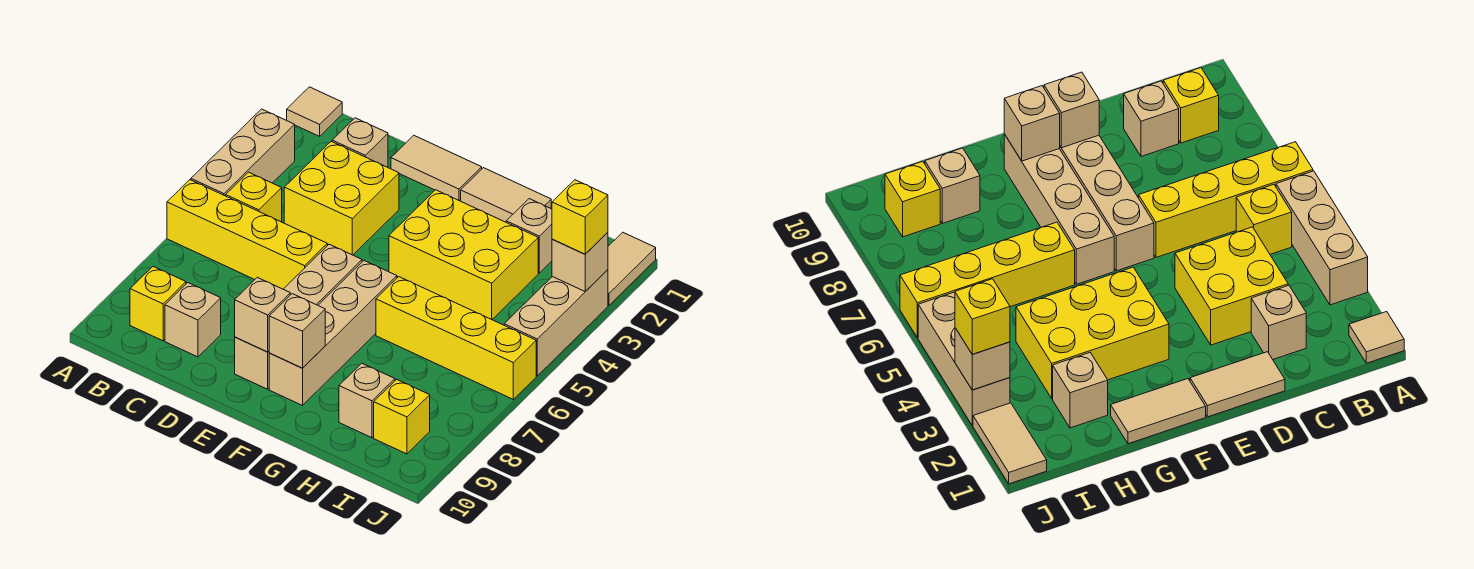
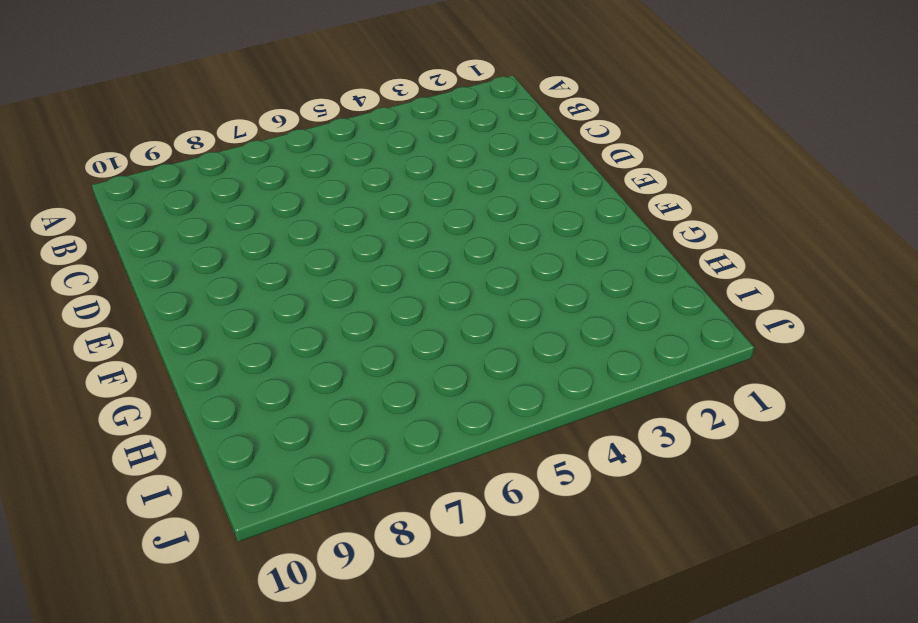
none -> tan tile A1 level 1
none -> tan brick A3:A5 level 1
none -> yellow brick A6:D6 level 1

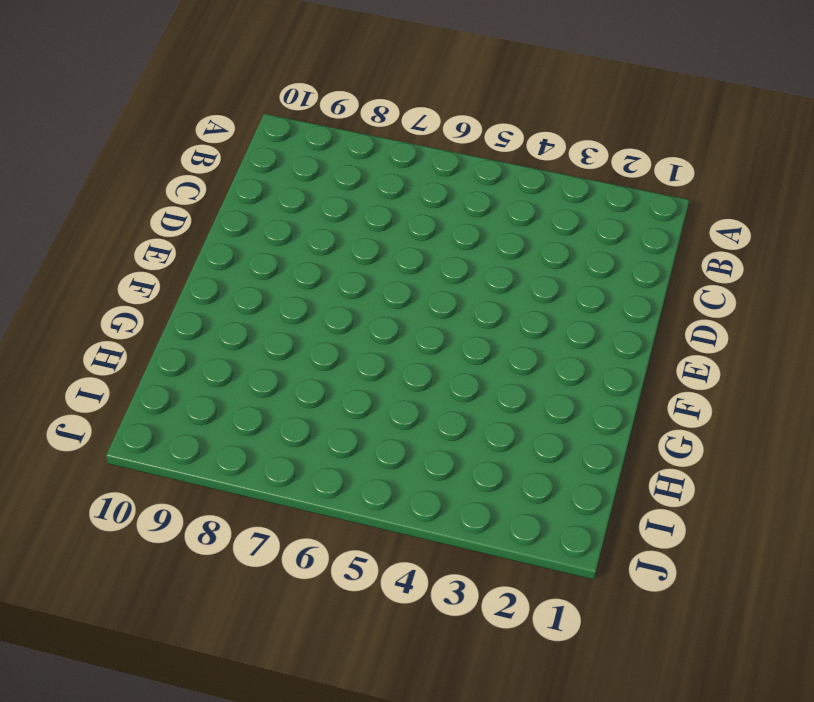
none -> tan tile A1 level 1
none -> tan brick A3:A5 level 1
none -> yellow brick A6:D6 level 1

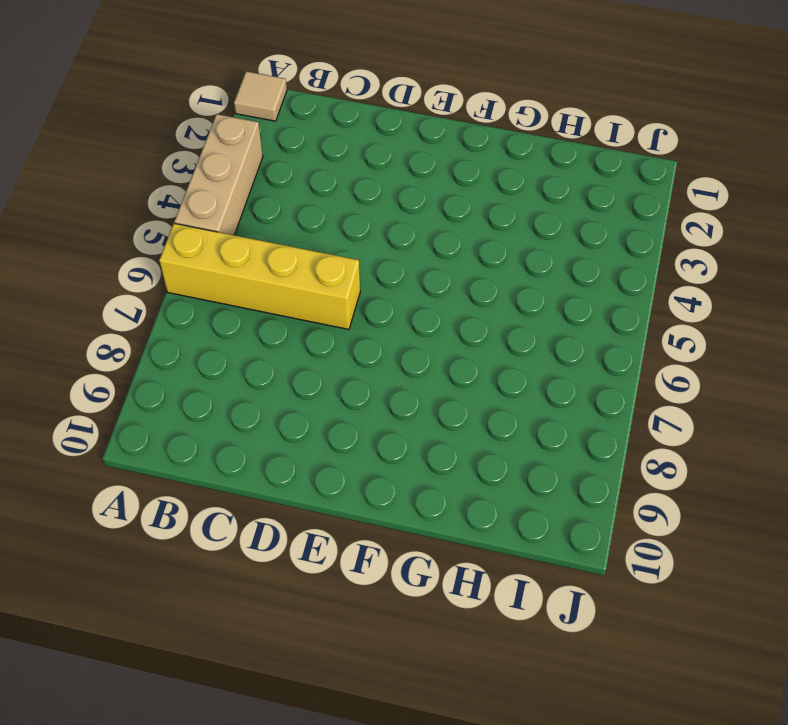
none -> yellow brick B5 level 1
none -> yellow brick B9 level 1
none -> tan brick C2 level 1

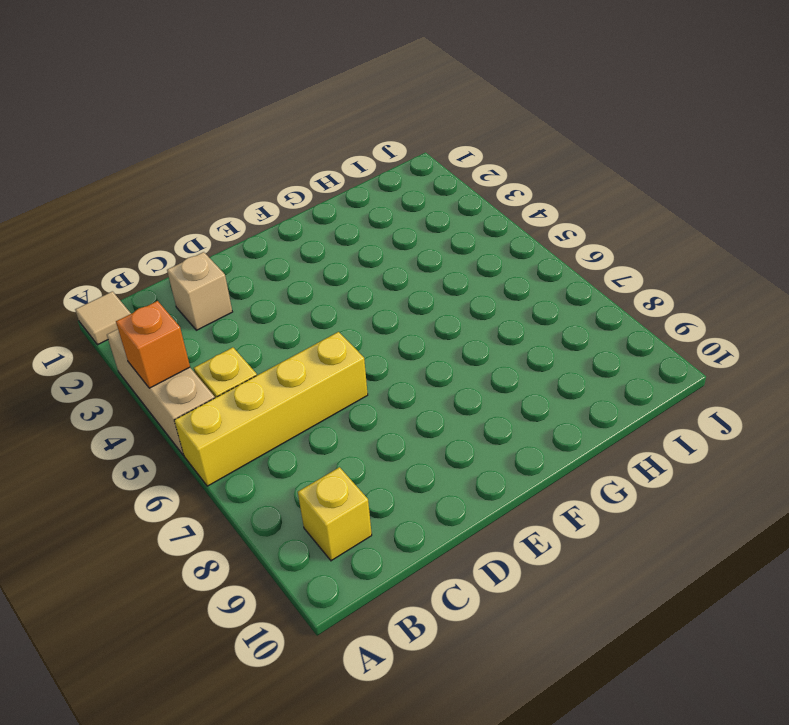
orange brick A4 level 2 -> none
none -> yellow brick C3:D4 level 1
none -> tan brick C9 level 1
none -> tan tile D1:E1 level 1

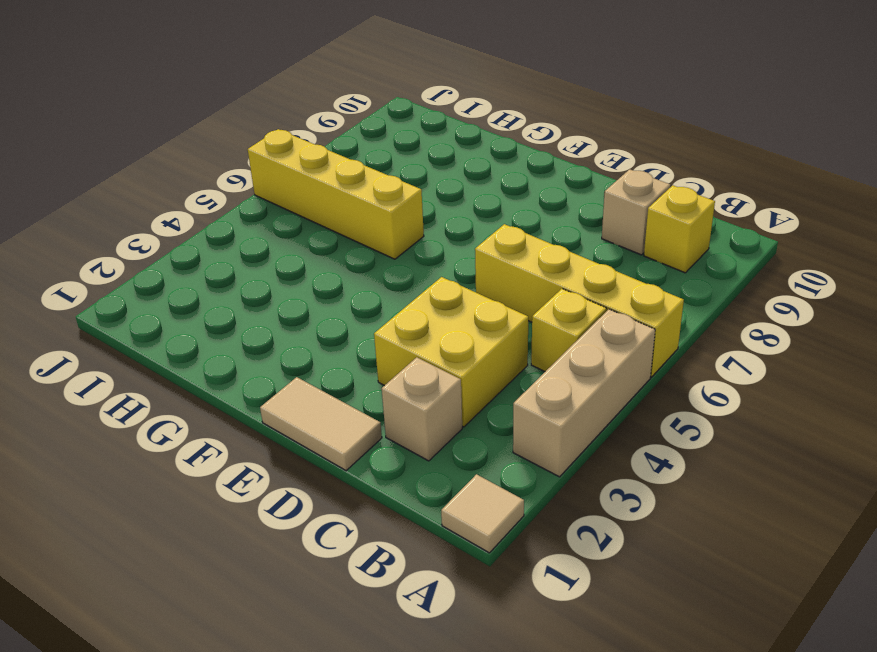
none -> tan brick E6:E9 level 1
none -> tan tile F1:G1 level 1
none -> yellow brick F3:H4 level 1

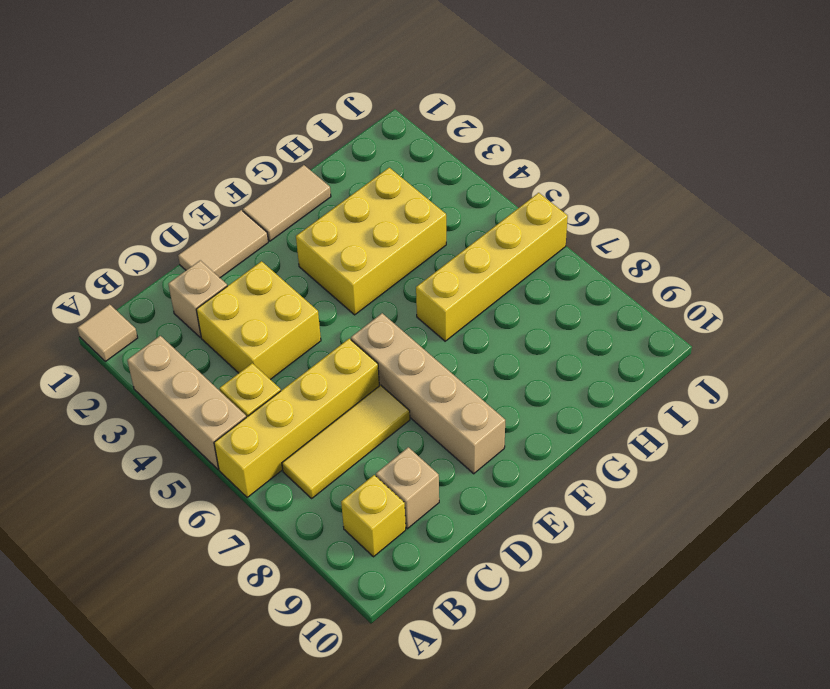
yellow tile B7:D7 level 1 -> none
none -> tan brick F6:F9 level 1
none -> tan brick H2 level 1
none -> tan brick H9 level 1

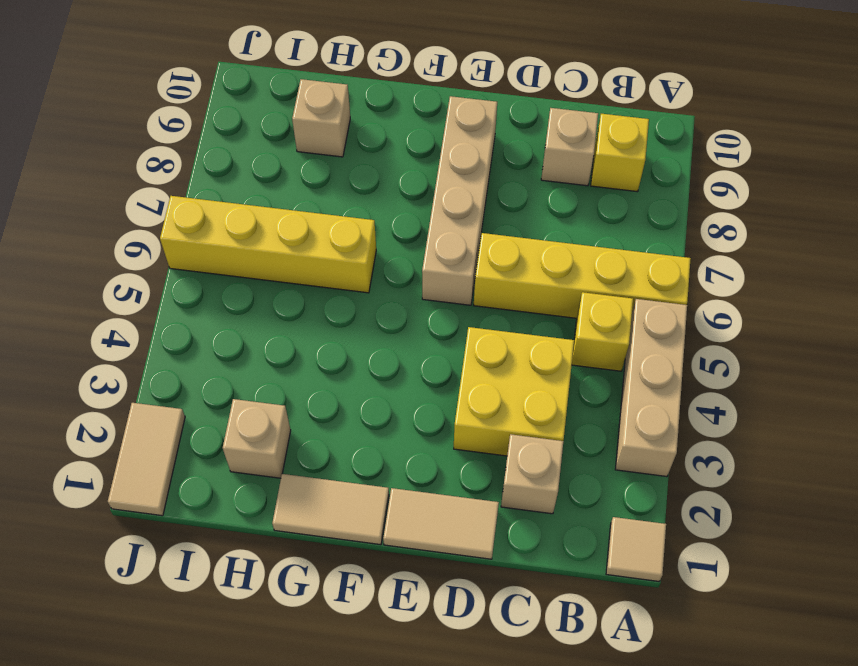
none -> yellow brick F3:H4 level 1
none -> tan brick F6:F9 level 1
none -> yellow brick I9 level 1

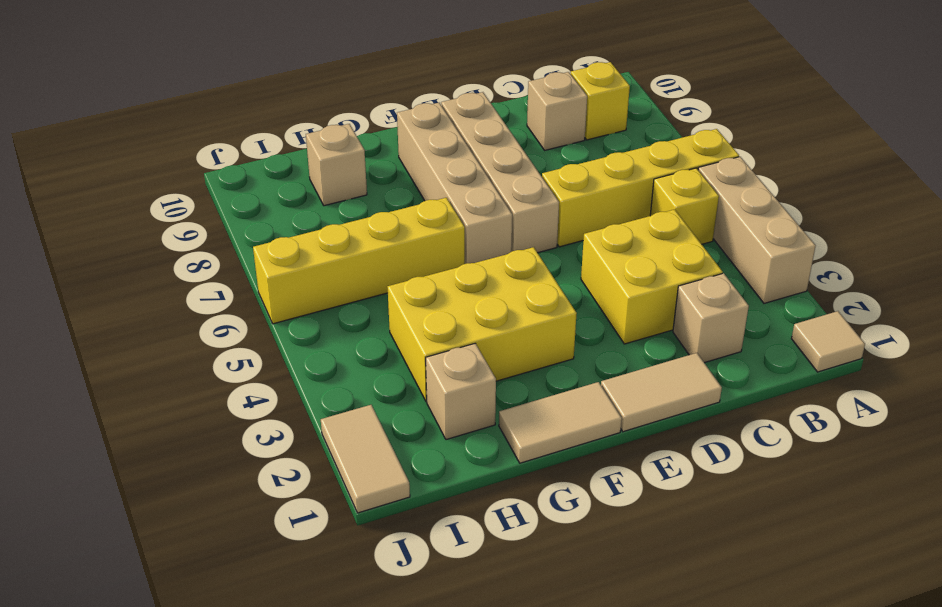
none -> yellow brick I9 level 1
none -> tan brick J3:J5 level 1
none -> tan brick E9 level 2

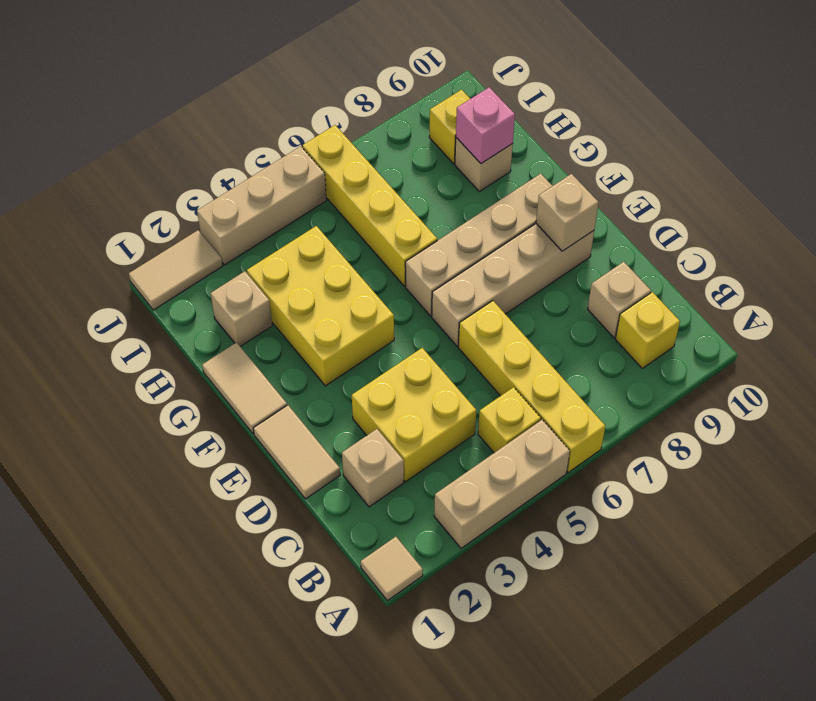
pink brick H9 level 2 -> none
none -> tan brick F9 level 2
none -> tan brick J3 level 2
none -> yellow brick J3 level 3

